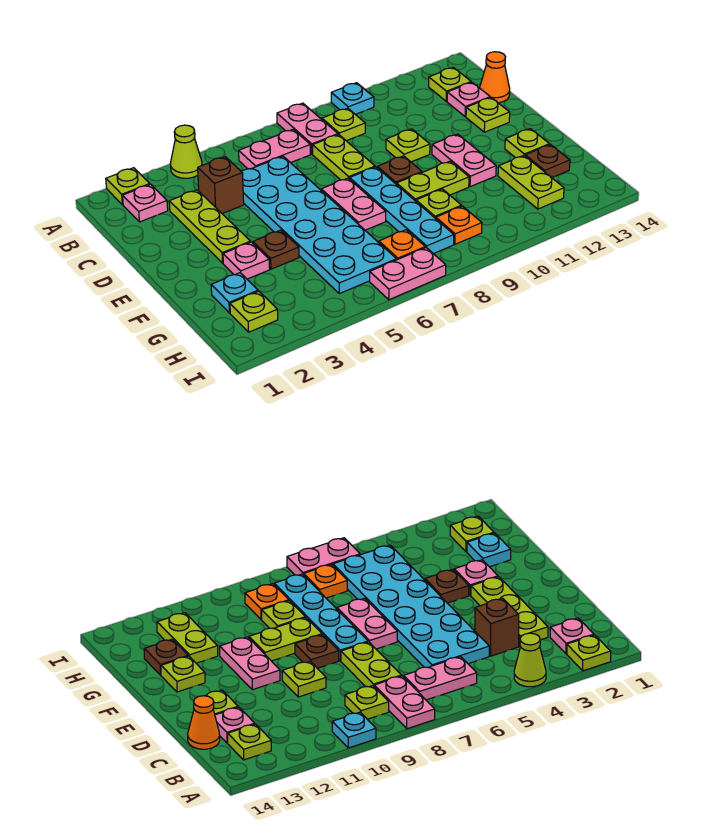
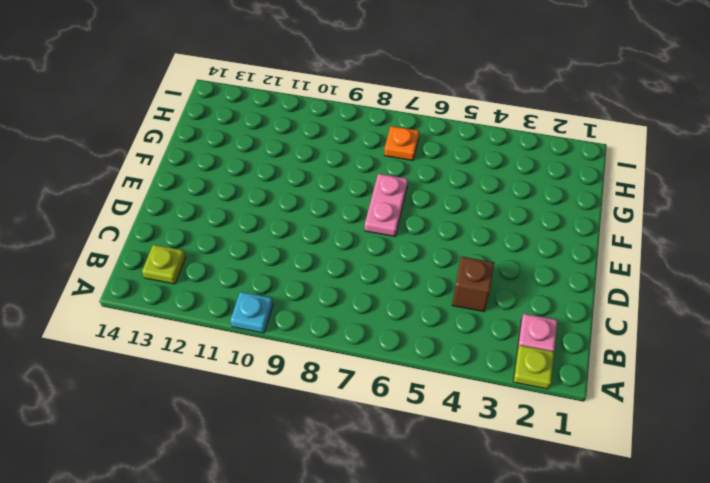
none -> lime cone A4 level 1
none -> pink plate A8:B8 level 1
none -> pink plate B6:B7 level 1
none -> lime plate B9 level 1

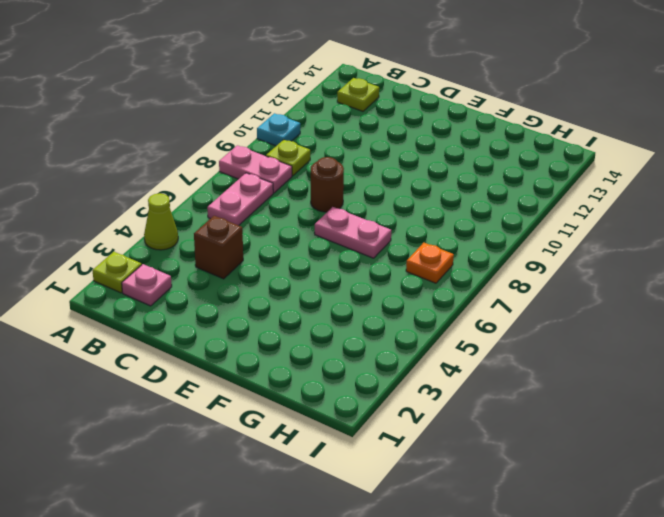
brown round brick D8 level 1 -> lime plate C8:D8 level 1
none -> lime plate C3:E3 level 1
none -> cyan plate C5:H6 level 1
none -> pink plate C13 level 1
none -> orange cone C14 level 1

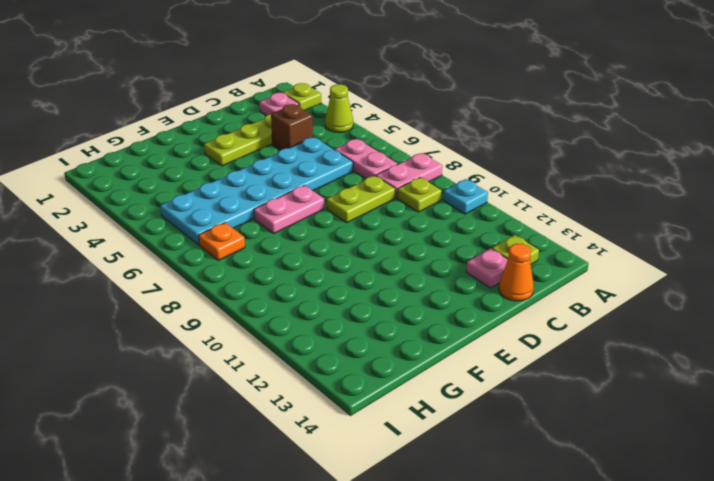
none -> lime plate D10 level 1
none -> lime plate D13 level 1
none -> cyan plate E8:H8 level 1
none -> brown plate E9 level 1

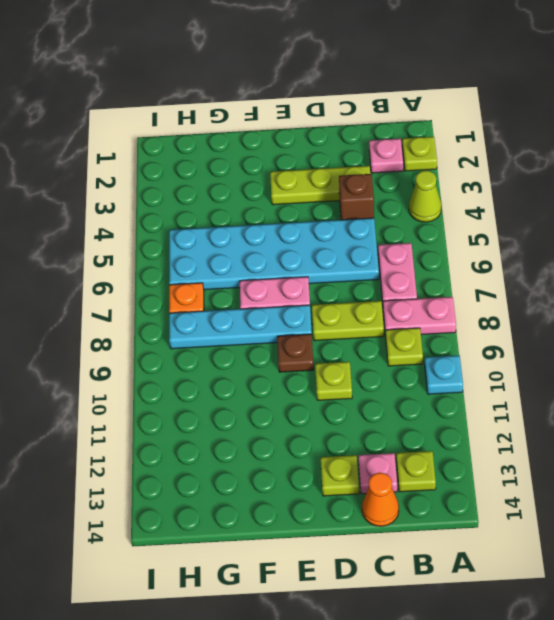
none -> pink plate E11:F11 level 1
none -> pink plate F3 level 1
none -> brown plate F4 level 1
none -> lime plate F9:F10 level 1

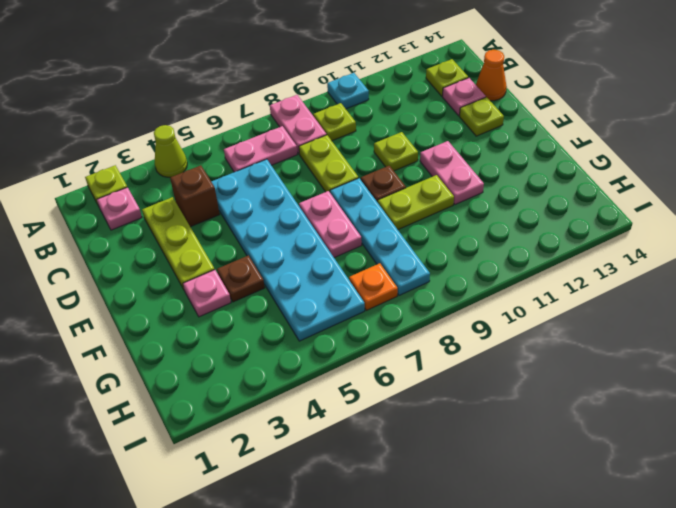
none -> lime plate F13 level 1
none -> cyan plate G2 level 1
none -> lime plate G9 level 1
none -> lime plate G12:H12 level 1

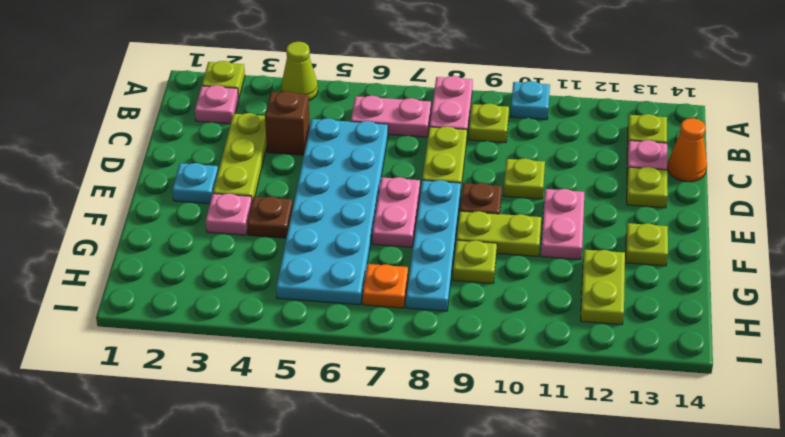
cyan plate E2 level 1 -> cyan plate G2 level 1
none -> brown plate G13 level 1
none -> lime plate H2 level 1
none -> orange plate H9 level 1
none -> pink plate I6:I7 level 1

